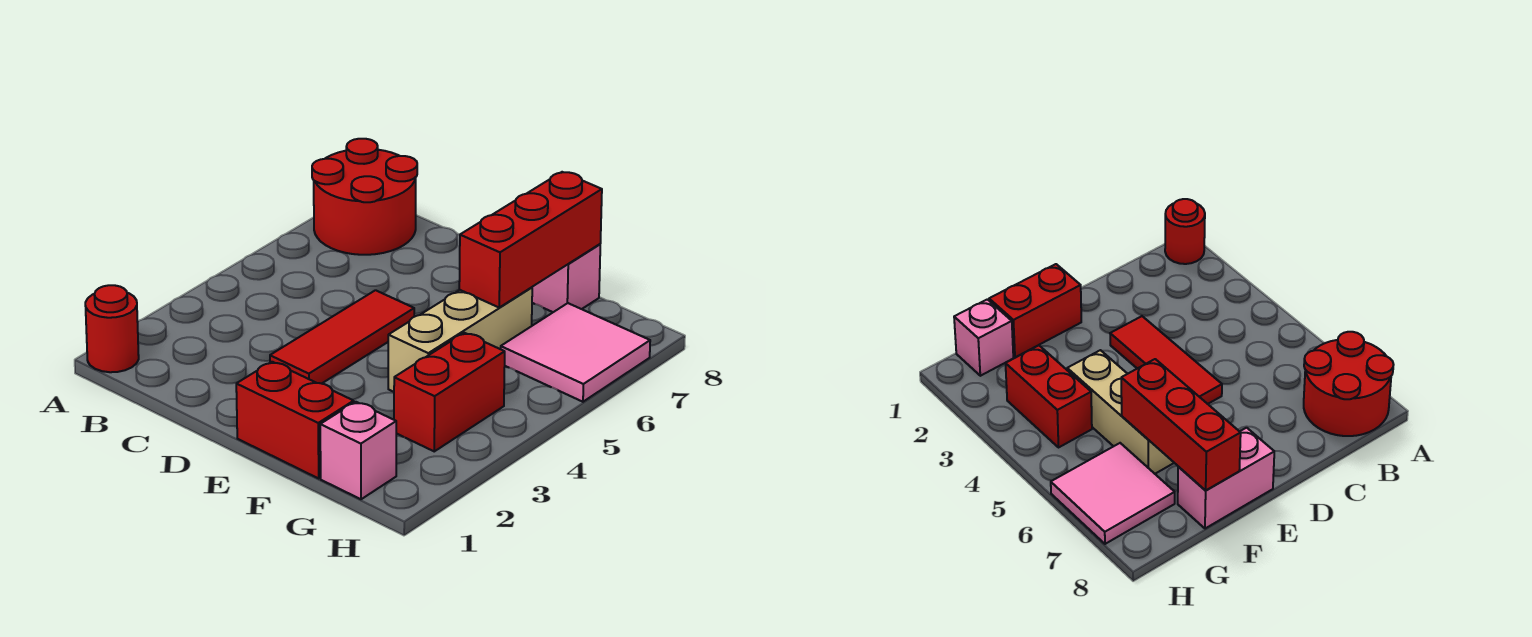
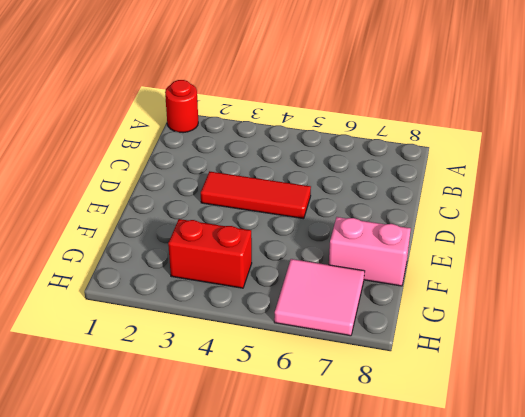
pink brick F7:F8 level 1 -> pink brick E8:F8 level 1
none -> red round brick A7:B8 level 1
none -> red brick E1:F1 level 1

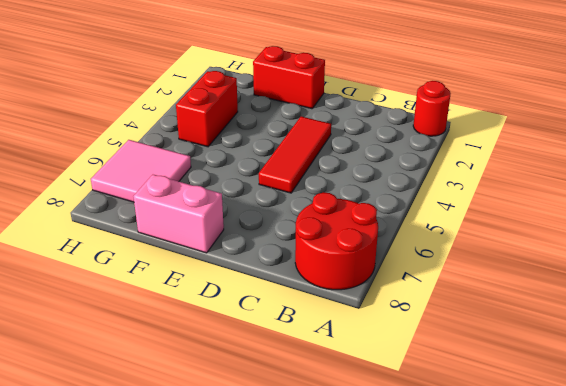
none -> tan brick F4:F6 level 1
none -> pink brick G1 level 1

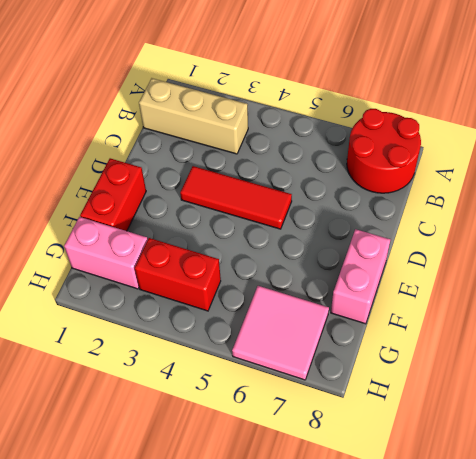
tan brick B1:B3 level 1 -> tan brick F4:F6 level 1
pink brick G1:G2 level 1 -> pink brick G1 level 1
none -> red round brick A1 level 1
none -> red brick F6:F8 level 2

